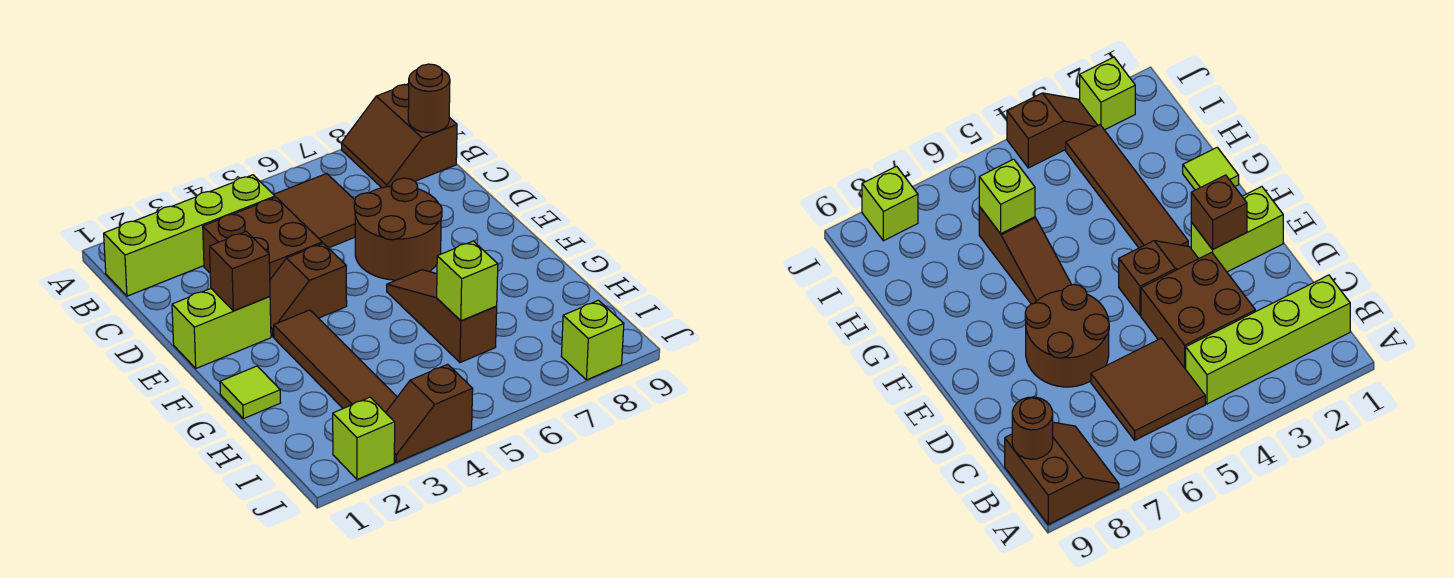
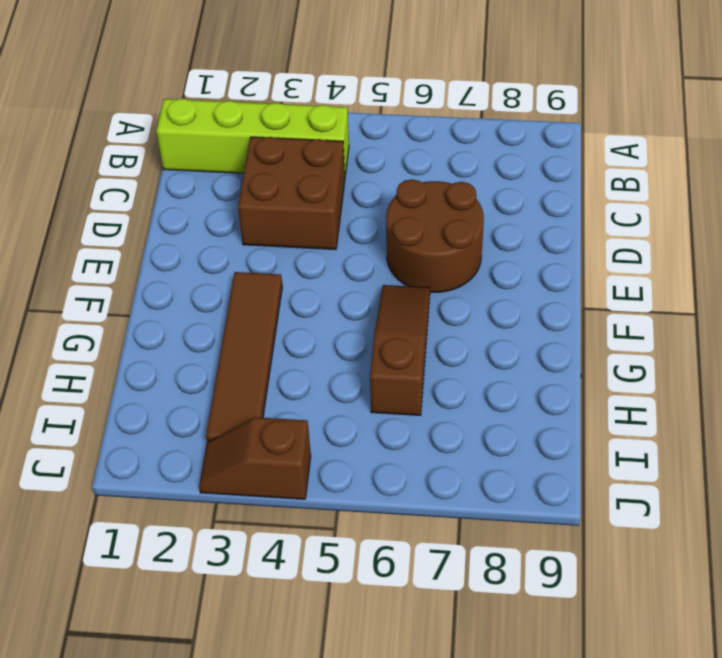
none -> brown slope A8:B9 level 1 top 9
none -> brown tile B5:C6 level 1
none -> lime brick E1:E2 level 1

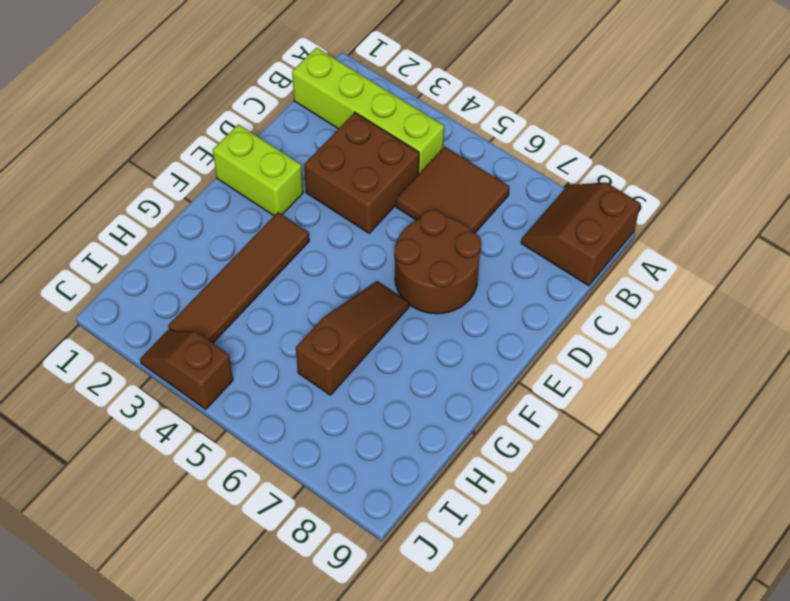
none -> brown slope E3:E4 level 1 top 4
none -> lime tile G1 level 1
none -> lime brick J2 level 1

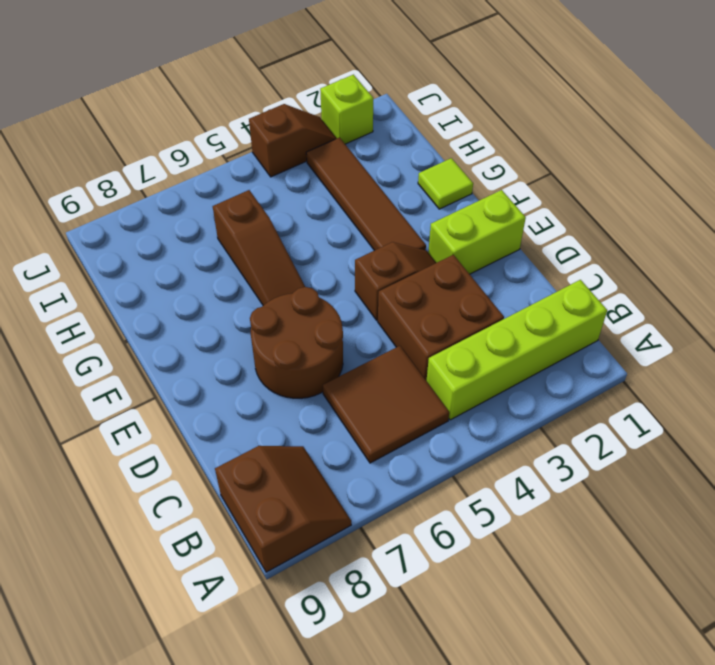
none -> lime brick J8 level 1
none -> brown round brick B9 level 2
none -> brown brick E2 level 2

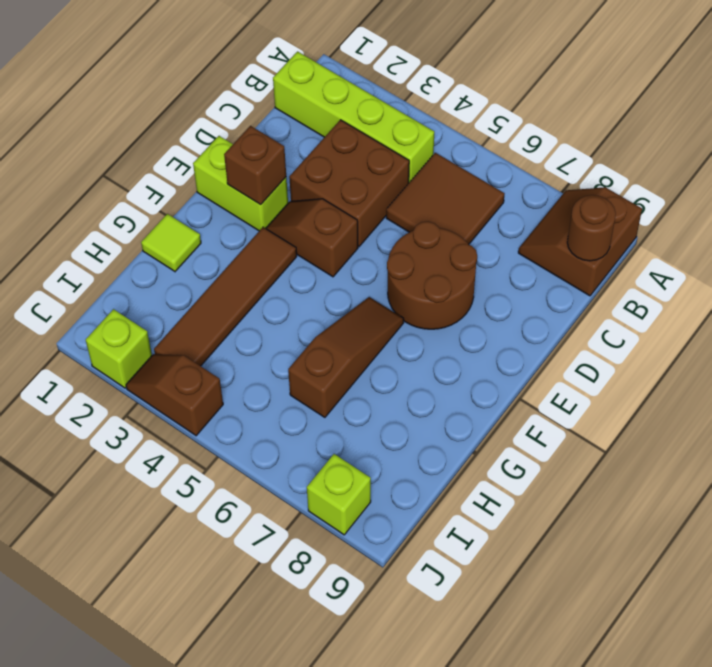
none -> lime brick H6 level 2

